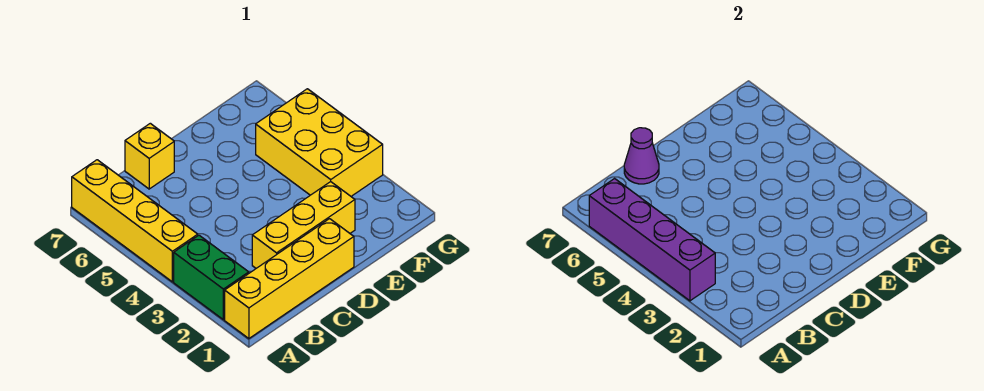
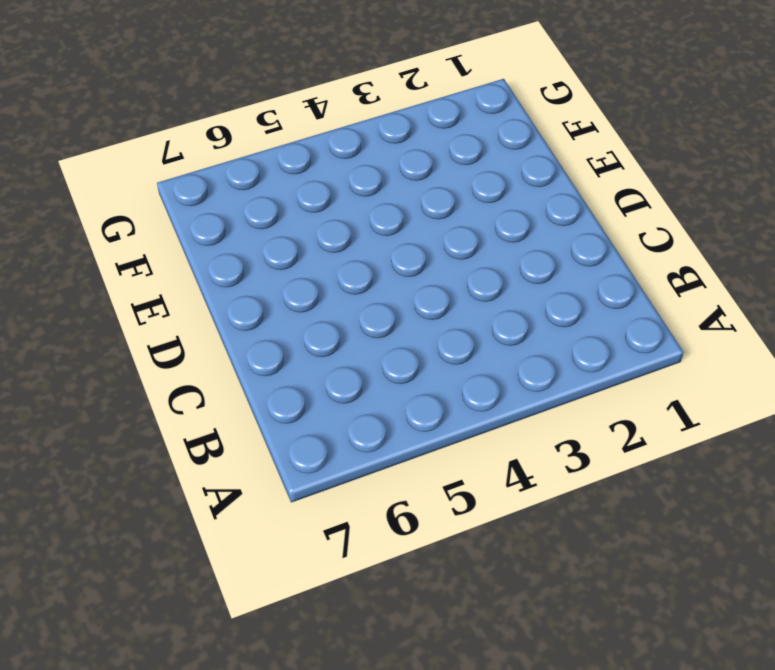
none -> yellow brick A1:D1 level 1
none -> green brick A2:A3 level 1

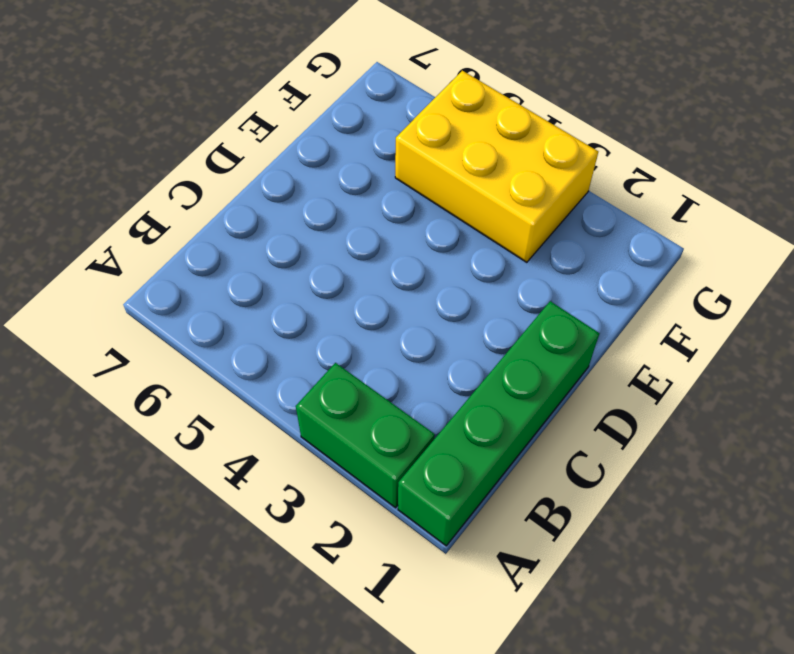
green brick A1:D1 level 1 -> yellow brick A1:D1 level 1
none -> yellow brick A4:A7 level 1
none -> yellow brick C2:E2 level 1

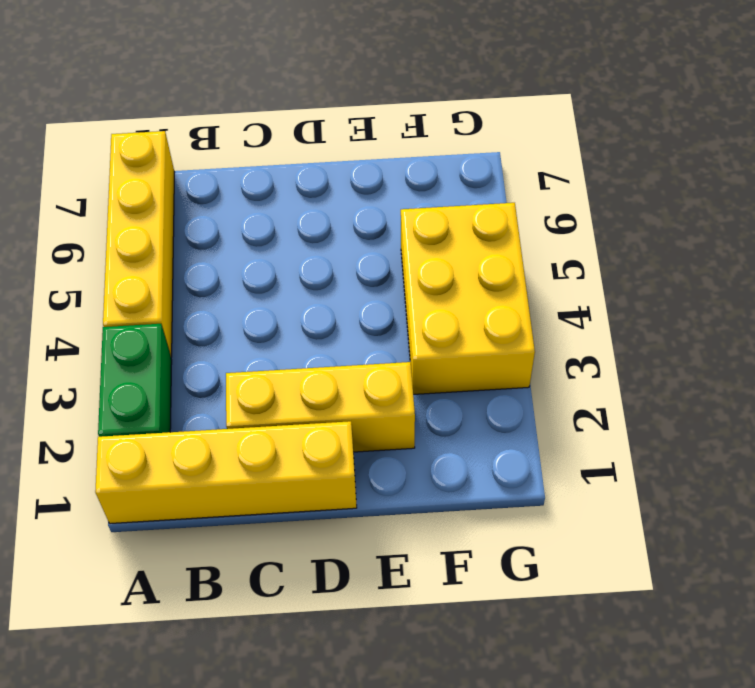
none -> yellow brick C7 level 1
none -> purple brick A3:A6 level 2

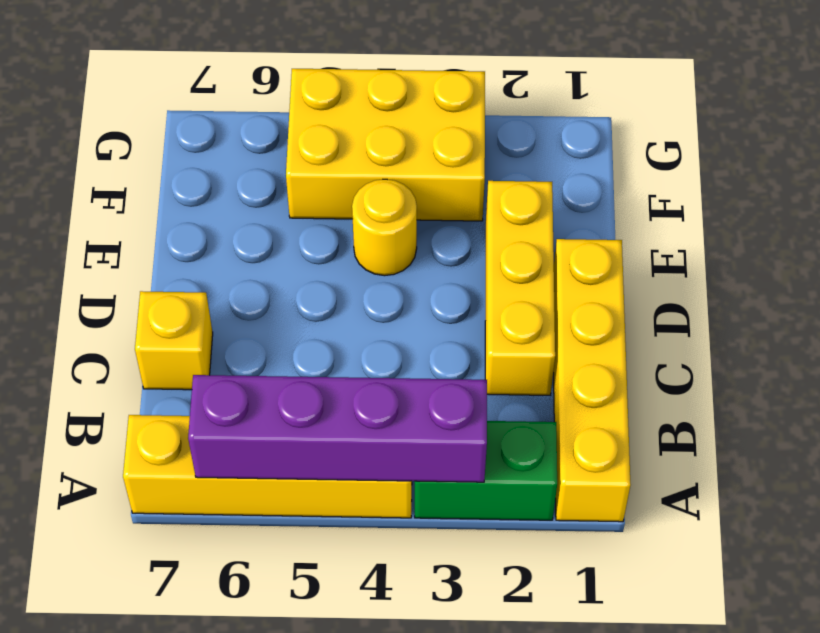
yellow round brick E4 level 1 -> none
none -> purple cone C7 level 2

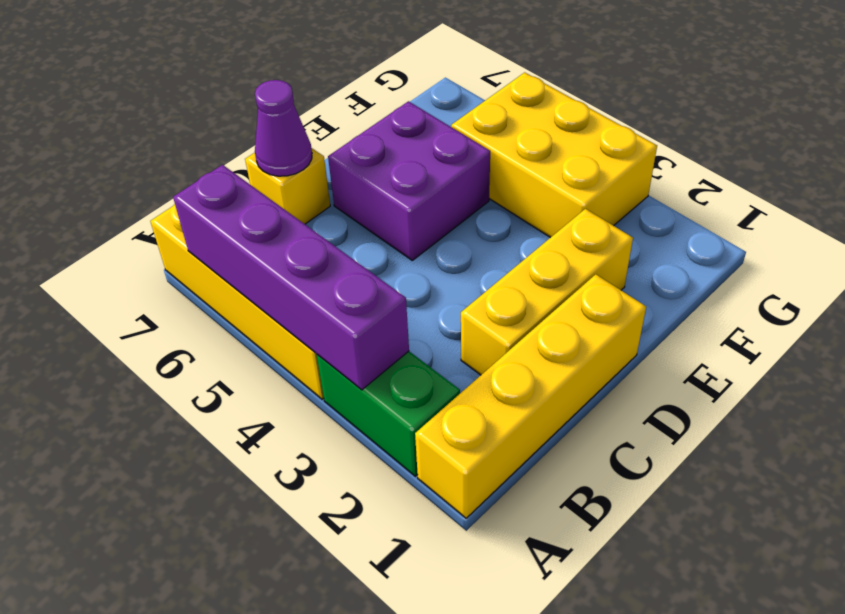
purple brick D5:E6 level 1 -> none

